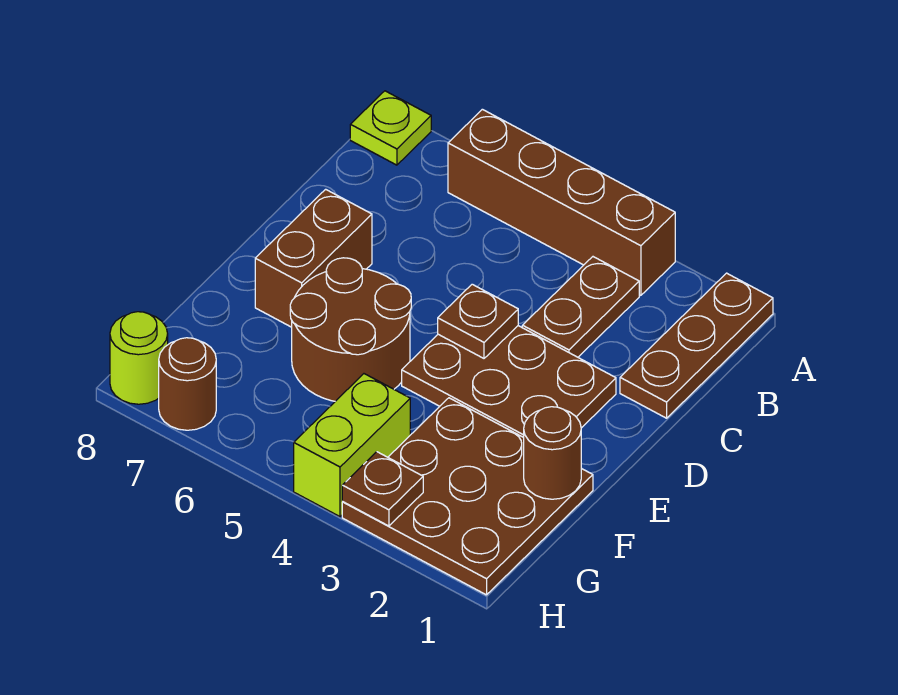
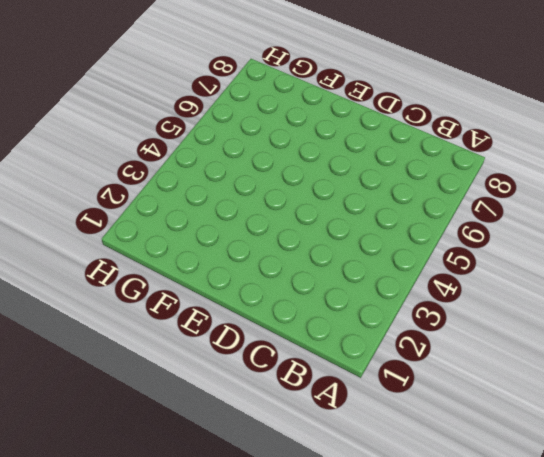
none -> brown plate A1:C1 level 1
none -> brown brick A3:A6 level 1
none -> lime plate A8 level 1

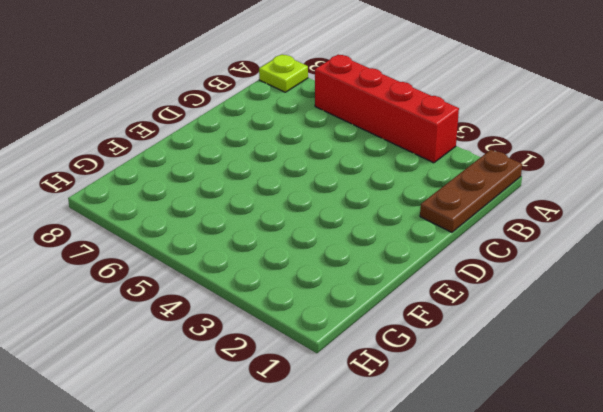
red brick A3:A6 level 1 -> brown brick A3:A6 level 1
none -> brown plate B3:C3 level 1
none -> brown plate D2:E4 level 1
none -> brown brick D7:E7 level 1

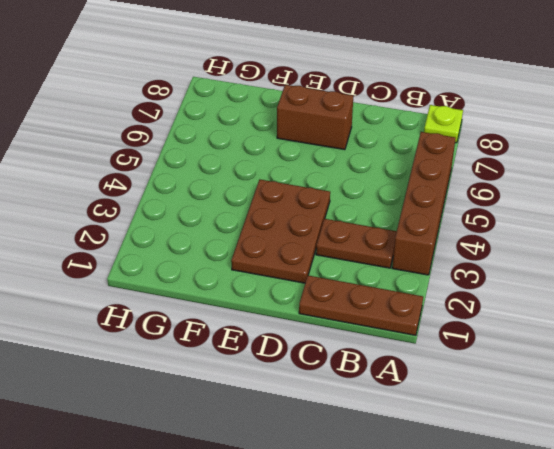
none -> brown round brick E5:F6 level 1
none -> brown plate F1:H3 level 1
none -> lime brick G4:H4 level 1

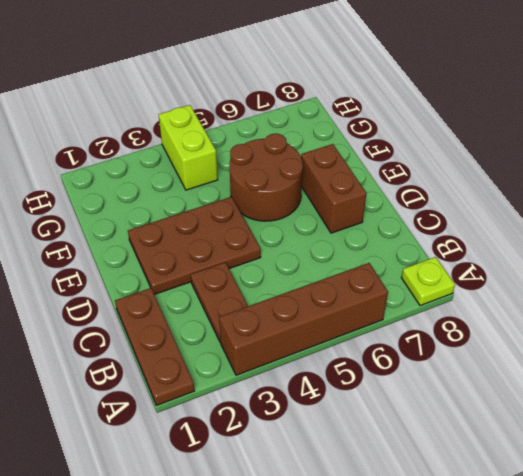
none -> brown plate F1:H3 level 1
none -> brown round brick H7 level 1
none -> lime round brick H8 level 1

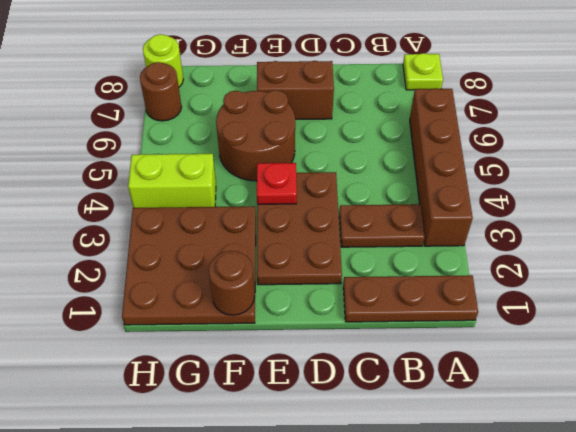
red plate E4 level 2 -> none
none -> brown plate D4 level 2
none -> brown plate H3 level 2

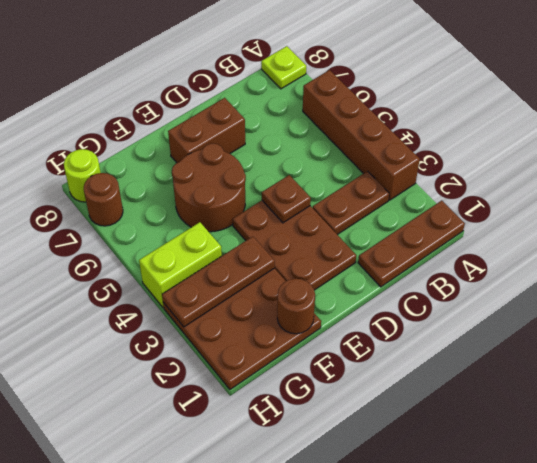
brown plate F3:H3 level 2 -> brown plate H3 level 2

